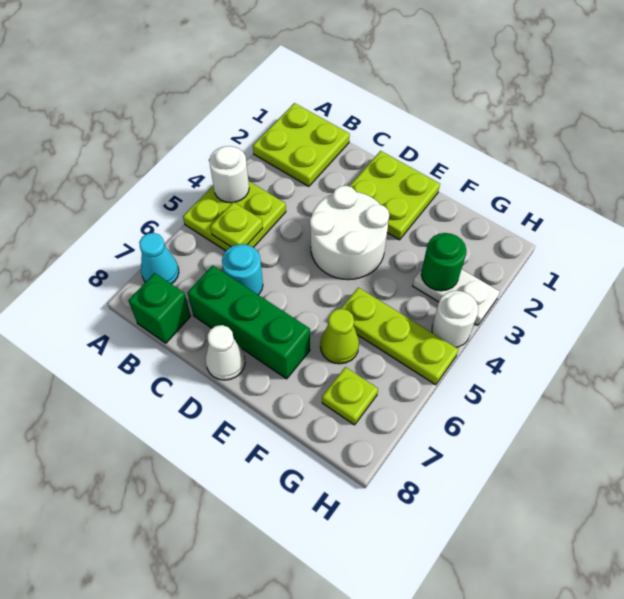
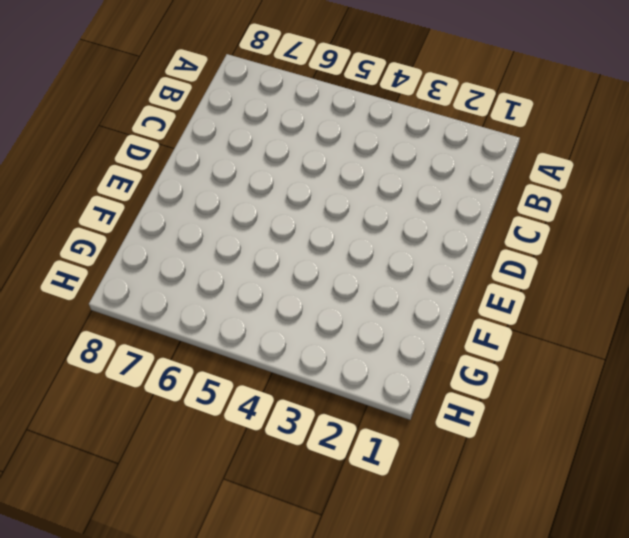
none -> lime plate A1:B2 level 1
none -> lime plate A4:B5 level 1
none -> cyan cone A7 level 1

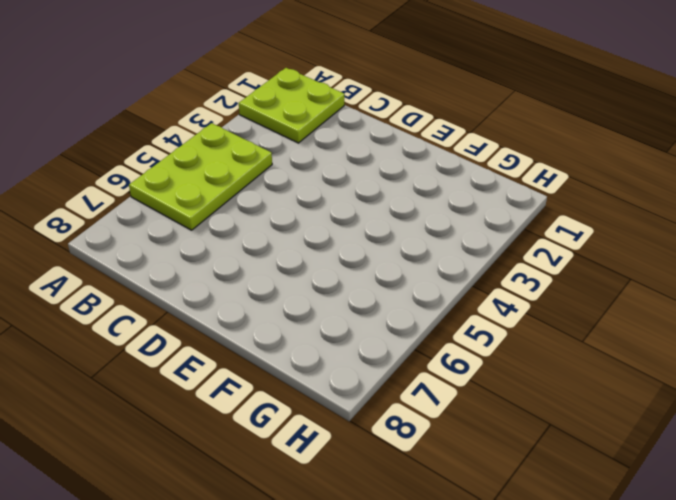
lime plate A4:B6 level 1 -> lime plate A4:B5 level 1
none -> cyan cone A7 level 1
none -> green brick B8 level 1
none -> cyan round brick C6 level 1

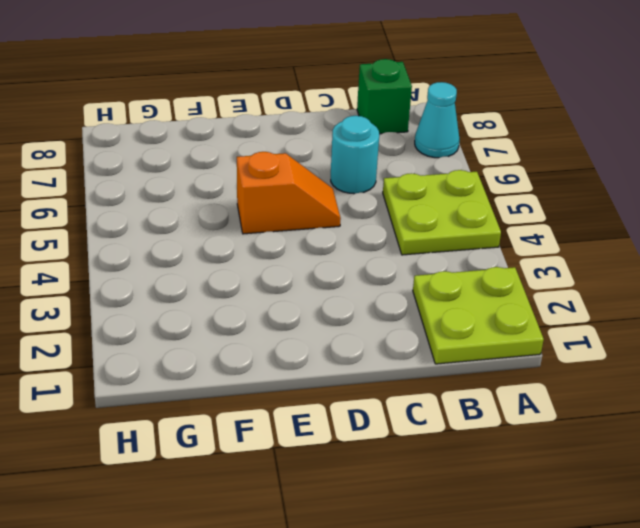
orange slope D5:E5 level 1 top E -> none
none -> green brick C7:E7 level 1
none -> lime plate D1:E2 level 1
none -> white round brick D3:E4 level 1

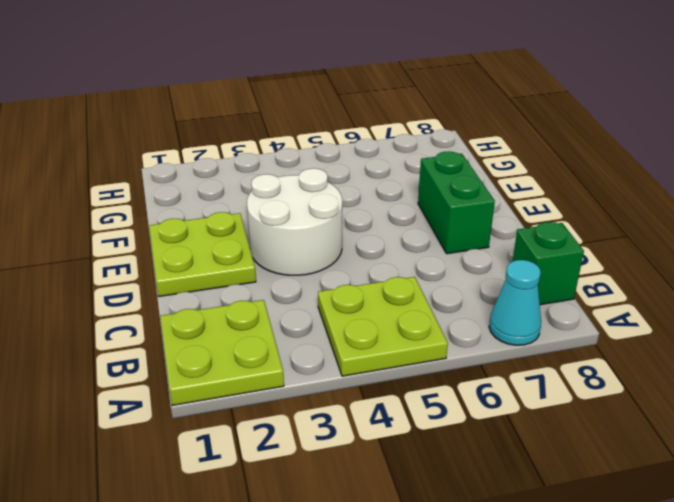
green brick D7:E7 level 1 -> green brick C7:E7 level 1
none -> cyan round brick C6 level 1
none -> white cone D8 level 1
none -> lime plate F5:H5 level 1

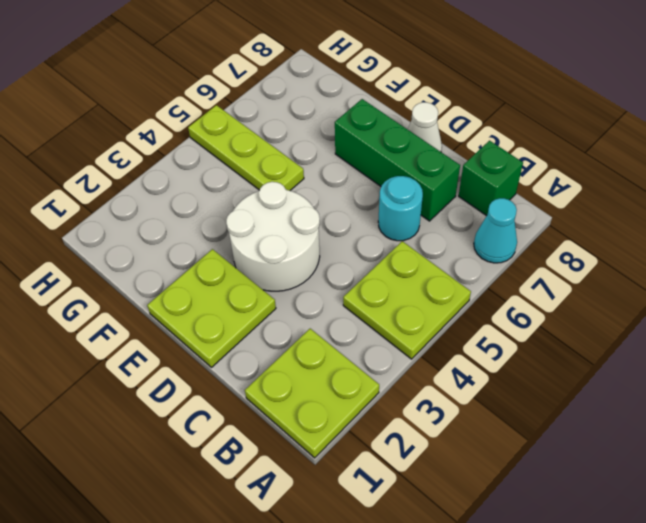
none -> lime cone F6 level 1
none -> white plate G3:H3 level 1
none -> lime plate G7 level 1

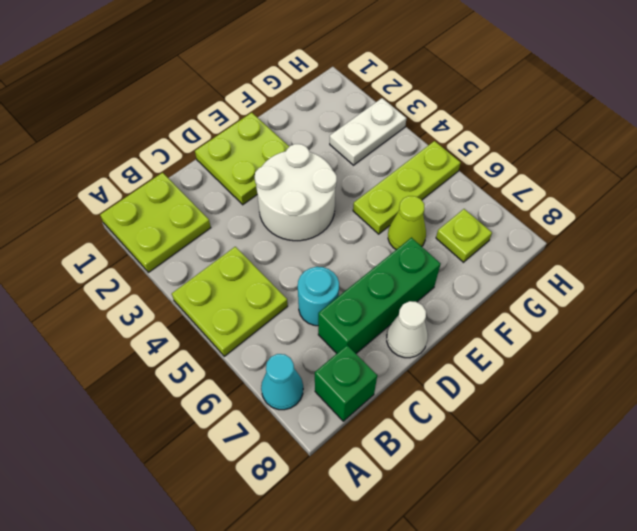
none -> white round brick H4 level 1
none -> white round brick A4 level 2
none -> lime plate B5 level 2

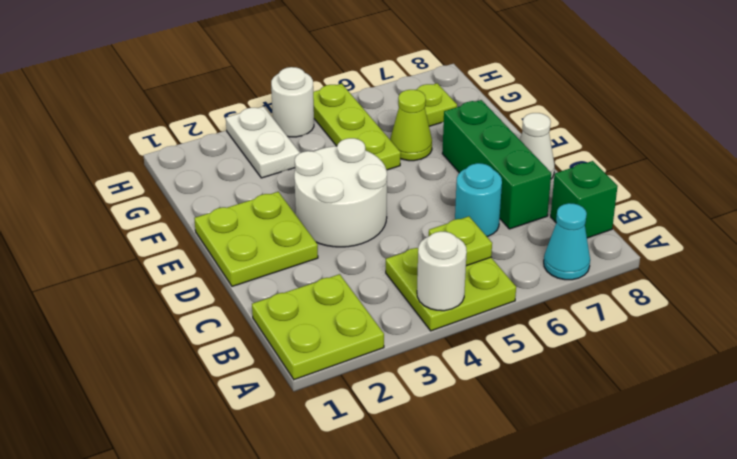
none -> green round brick G3 level 2

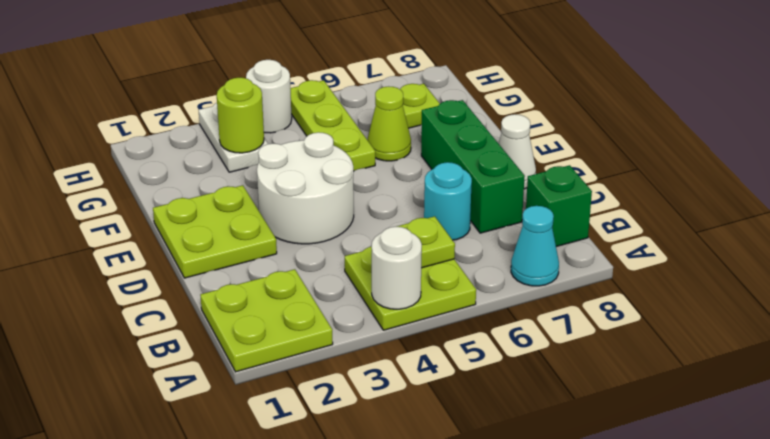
lime round brick G3 level 2 -> green round brick G3 level 2

